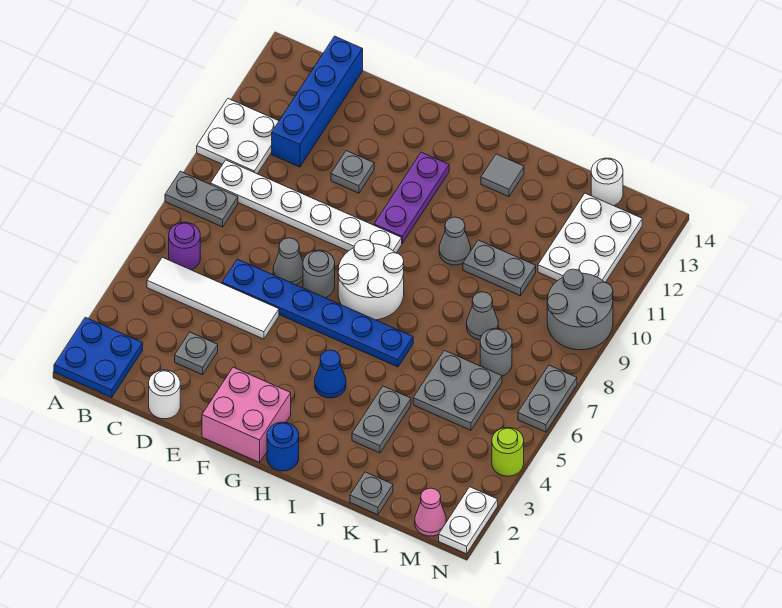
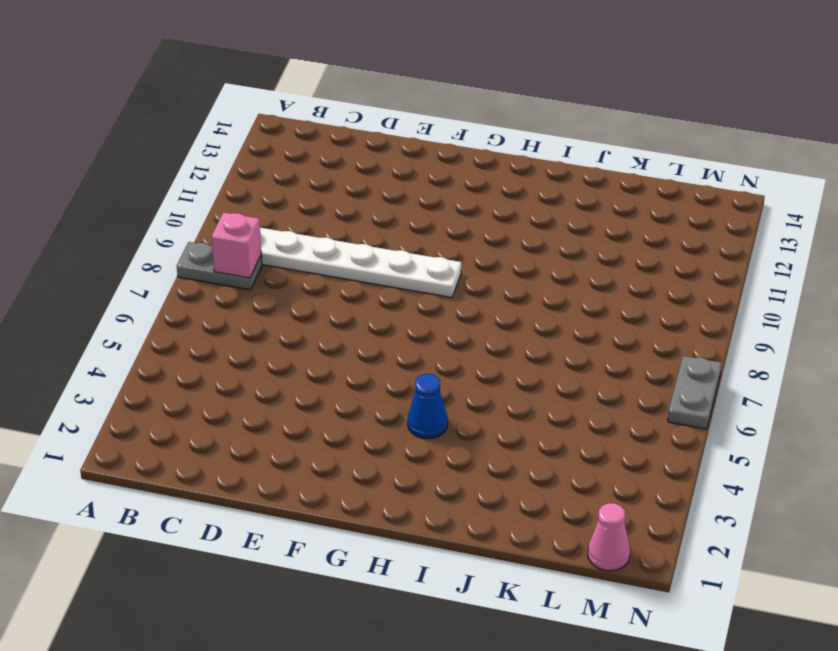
pink brick B8 level 2 -> none
none -> blue plate A1:B2 level 1
none -> white plate A10:B11 level 1
none -> white tile B5:E5 level 1
none -> purple round brick B6 level 1

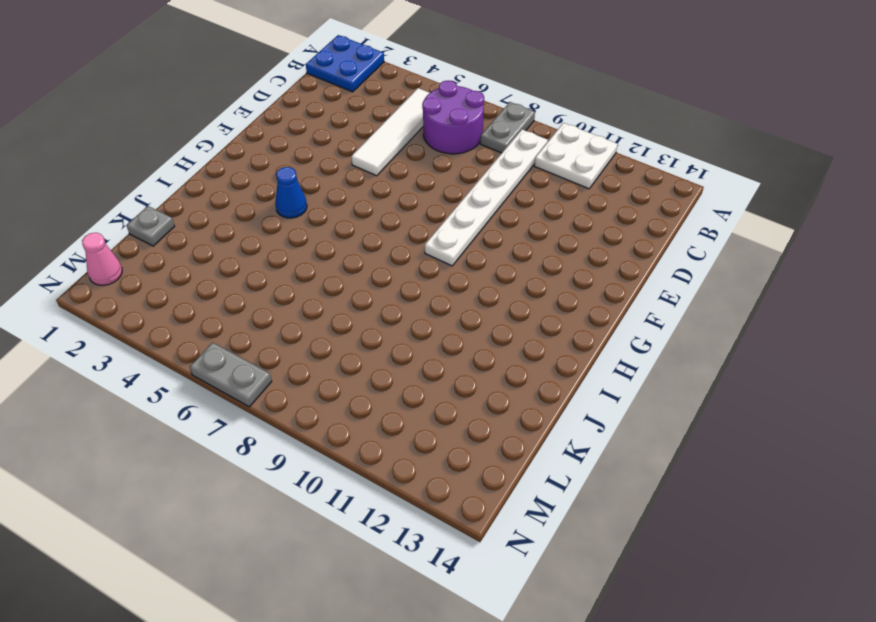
purple round brick B6:C7 level 1 -> purple round brick B6 level 1
none -> blue brick C11:C14 level 1
none -> white round brick D1 level 1
none -> grey plate D3 level 1
none -> blue plate D6:I6 level 1

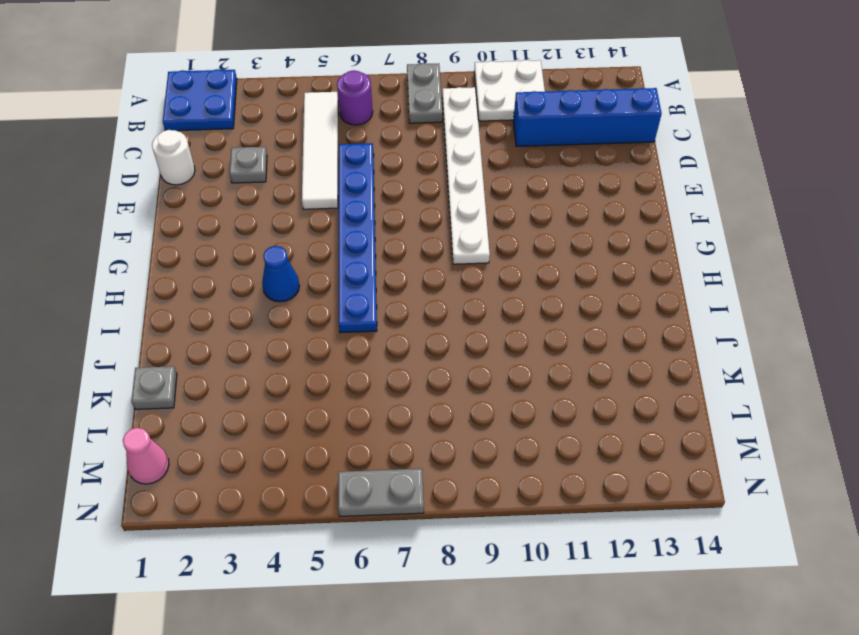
none -> grey cone E7 level 1
none -> grey plate E11 level 1
none -> pink brick F1:G2 level 1
none -> grey round brick F7 level 1

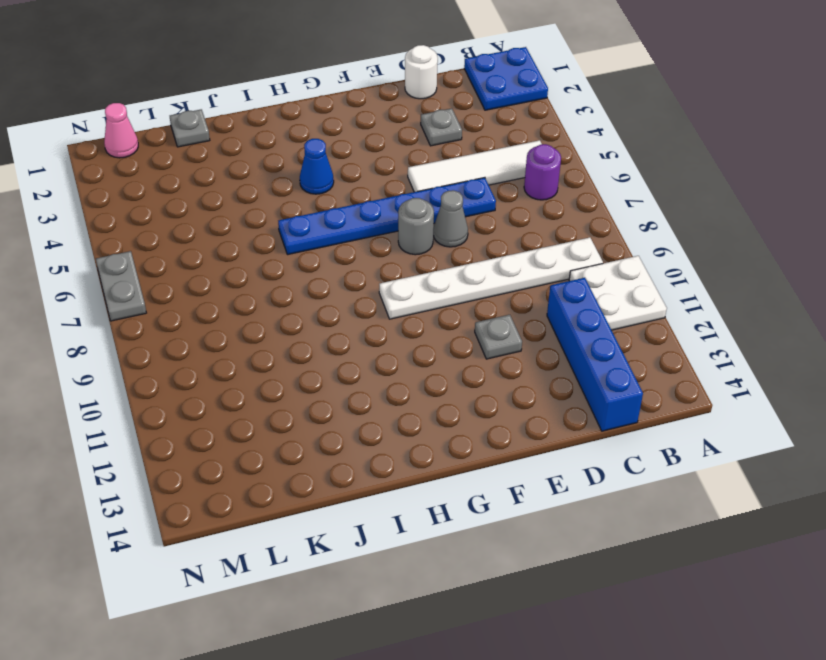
none -> grey plate A8:B8 level 1
none -> pink brick F1:G2 level 1
none -> white round brick G7:H8 level 1
none -> purple plate G10:G12 level 1

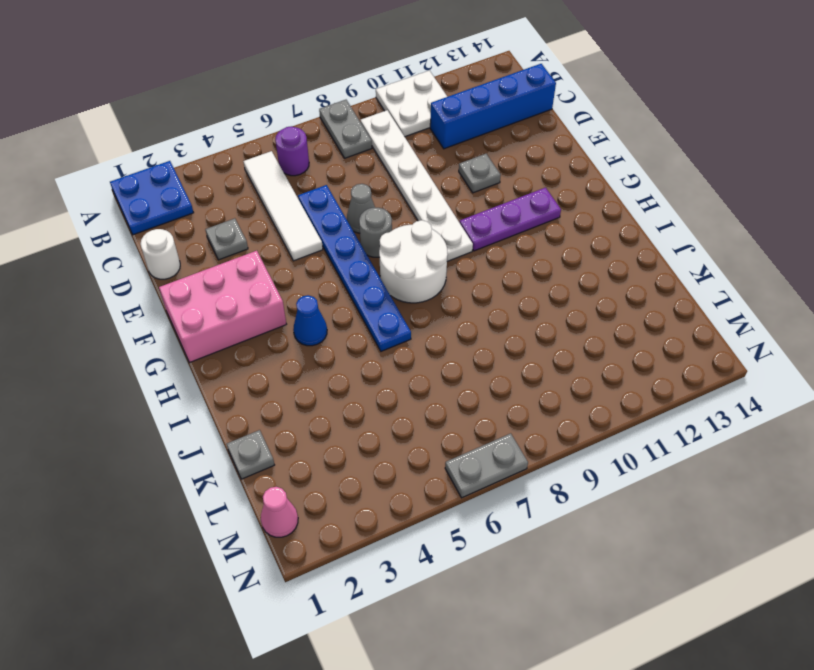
pink brick F1:G3 level 1 -> pink brick F1:G2 level 1
none -> blue round brick H1 level 1
none -> grey cone I10 level 1
none -> grey tile I13 level 1
none -> grey plate J3:J4 level 1

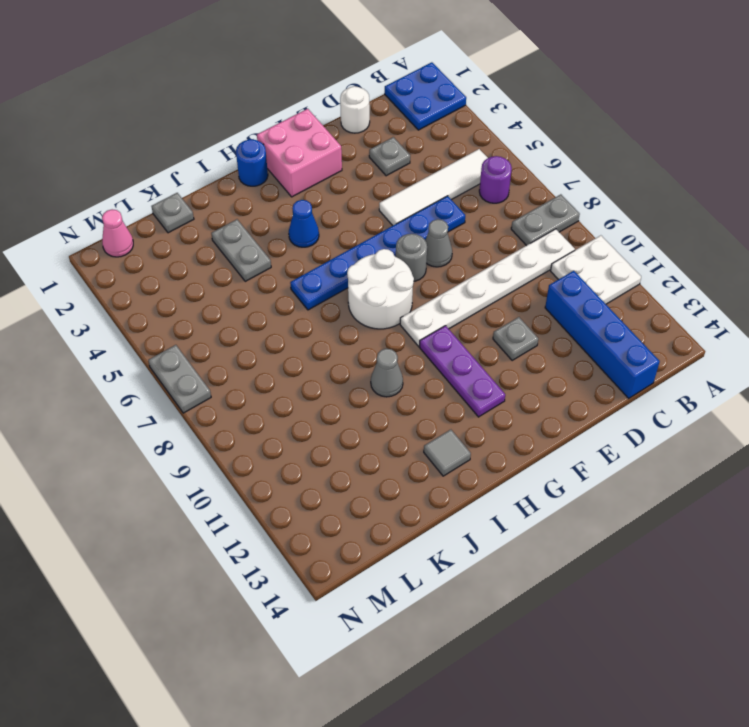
none -> grey plate J10:K10 level 1
none -> grey plate K5:L6 level 1
none -> grey cone K8 level 1
none -> grey round brick L7 level 1

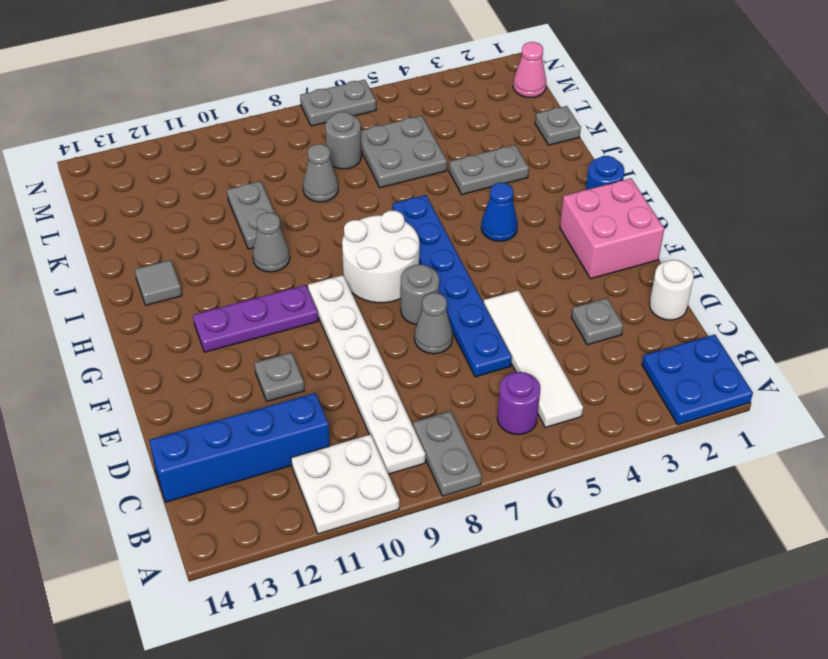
none -> white plate L11:M13 level 1
none -> white round brick L14 level 1
none -> grey round brick M9:N10 level 1
none -> white plate N1:N2 level 1

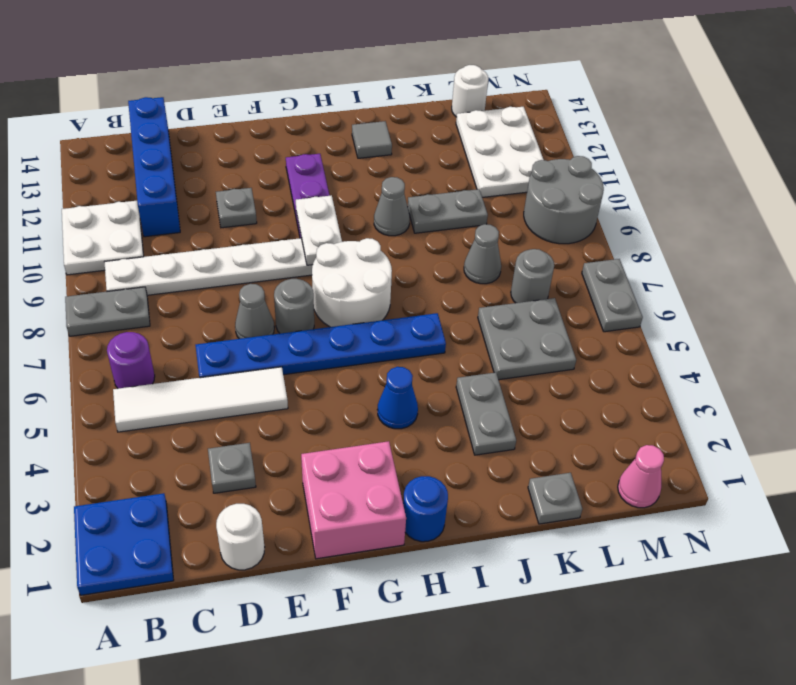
white plate G9:G10 level 2 -> white plate N1:N2 level 1
none -> lime round brick N4 level 1

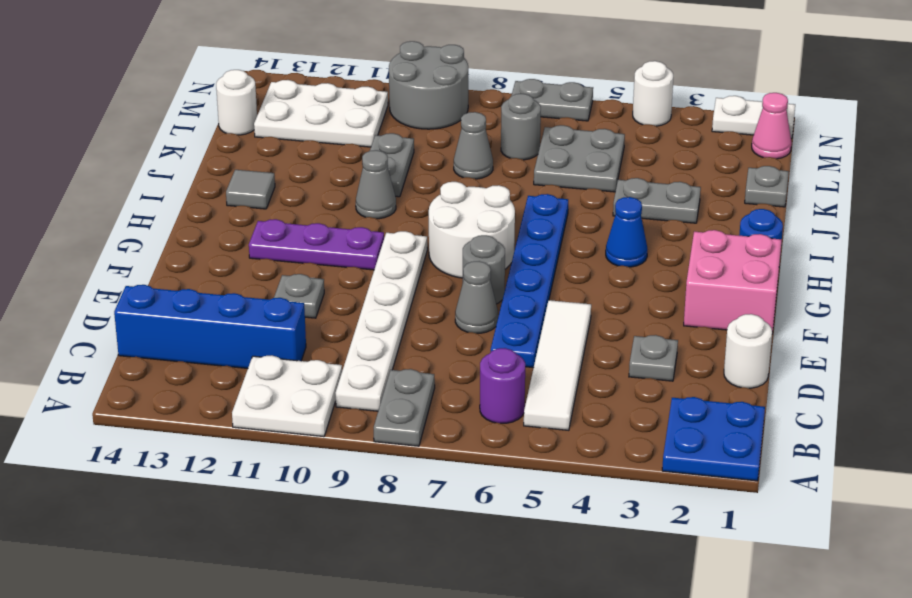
white round brick N4 level 1 -> lime round brick N4 level 1

